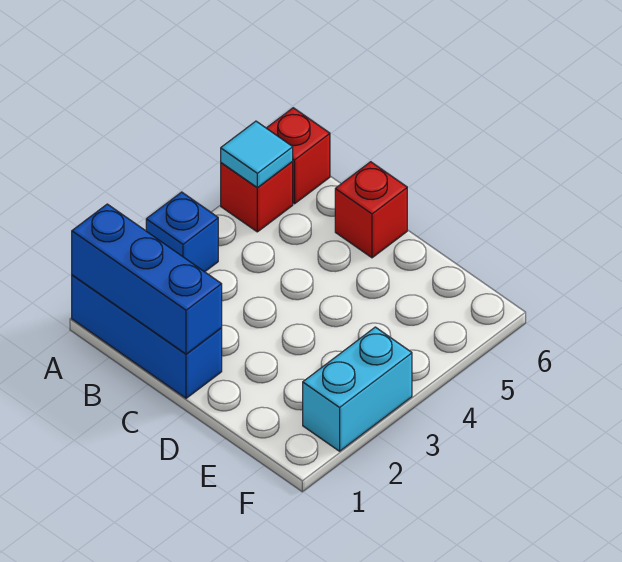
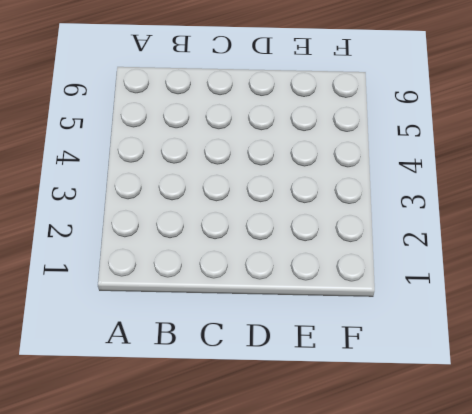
none -> blue brick A1:C1 level 1
none -> blue brick A3 level 1

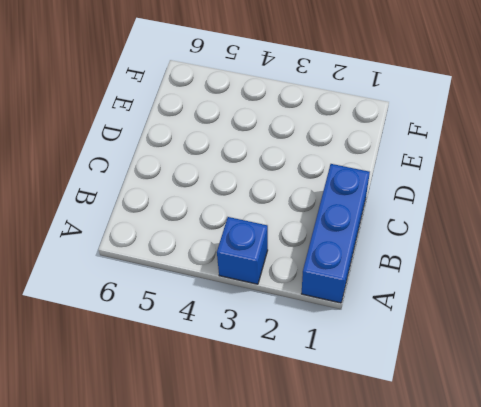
none -> red brick A5 level 1
none -> red brick A6 level 1

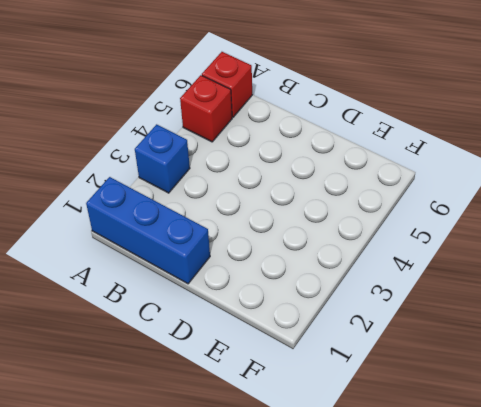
none -> red brick C6 level 1
none -> cyan brick F2:F3 level 1

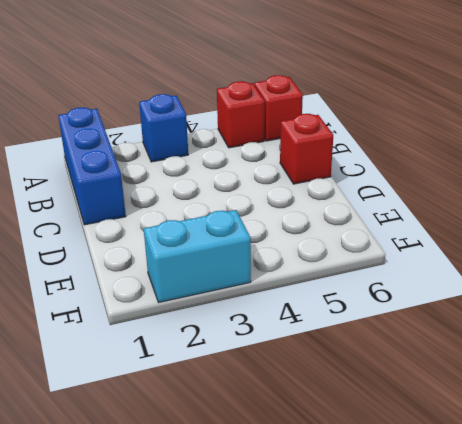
none -> blue brick A1:C1 level 2
none -> cyan tile A5 level 2

